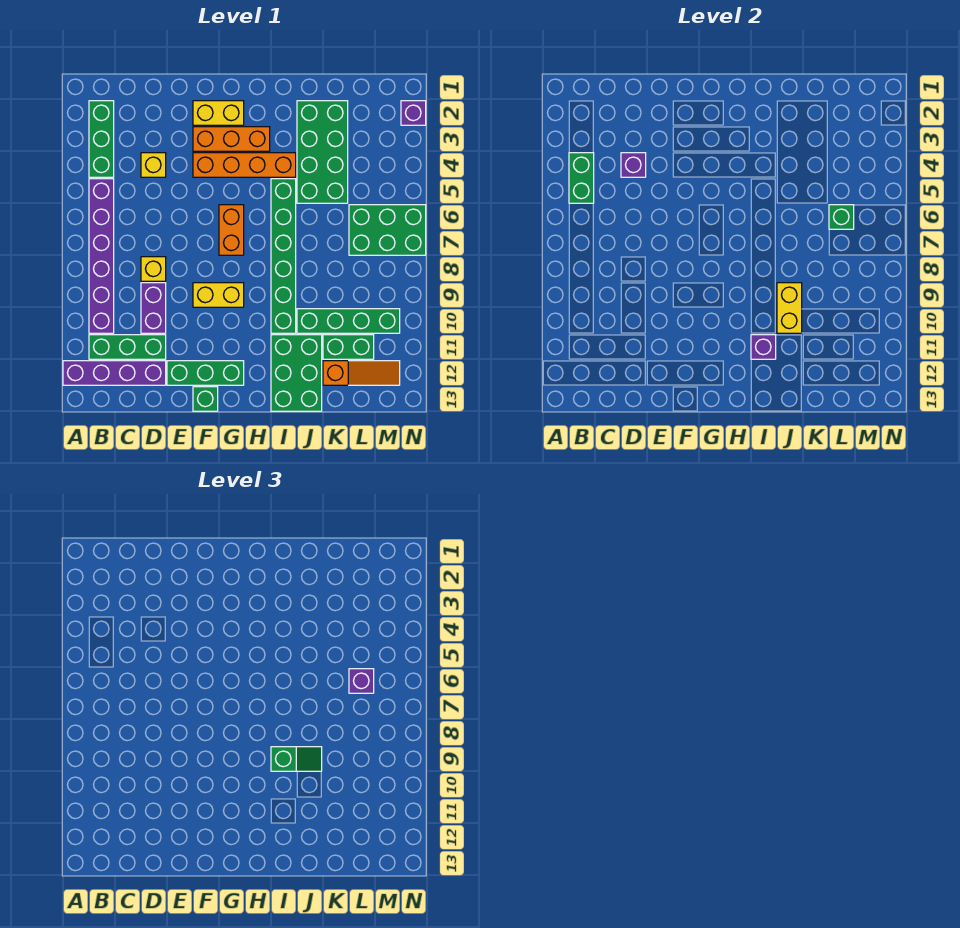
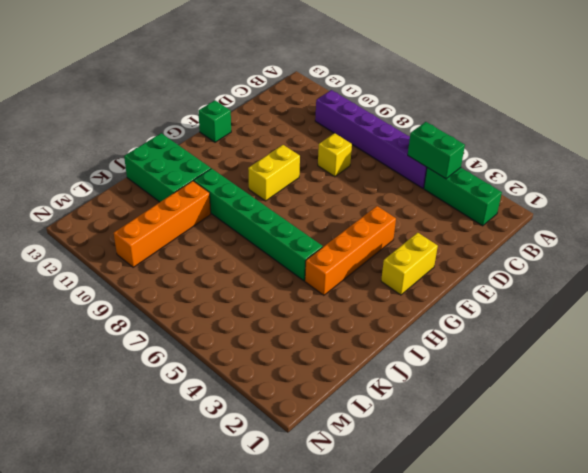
orange brick J10:M10 level 1 -> green brick J10:M10 level 1
none -> purple brick A12:D12 level 1
none -> green brick B11:D11 level 1
none -> yellow brick D4 level 1

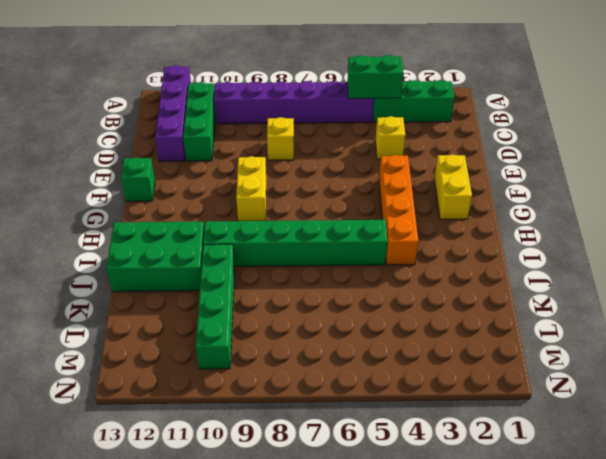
none -> purple brick D9:D10 level 1
none -> green brick E12:G12 level 1
none -> orange brick F3:H3 level 1

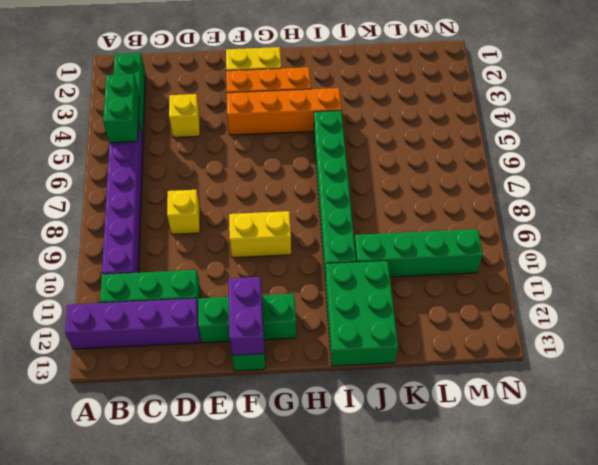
purple brick F12:F13 level 2 -> purple brick D9:D10 level 1
none -> orange brick G6:G7 level 1
none -> green brick J2:K5 level 1
none -> green brick K11:L11 level 1

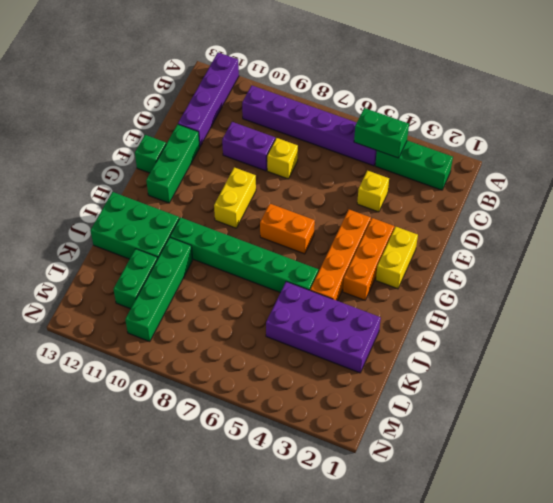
purple brick J2:K5 level 1 -> green brick J2:K5 level 1
none -> green brick B11:D11 level 1
none -> orange slope K12:M12 level 1 top K
none -> green brick L6:N7 level 1

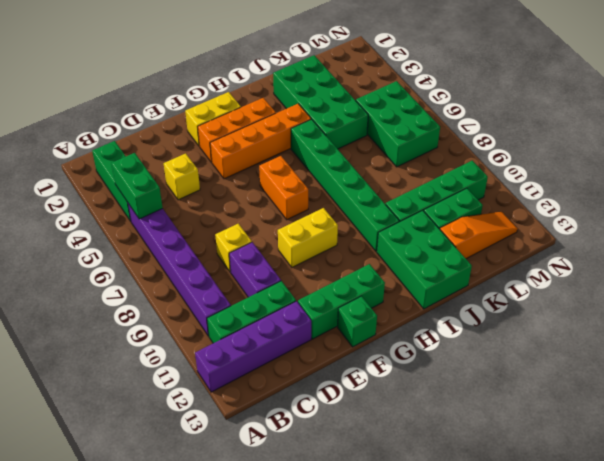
green brick L5:M7 level 1 -> green brick L6:N7 level 1
none -> purple brick N2 level 1
none -> purple brick D4 level 2
none -> purple brick I11 level 2

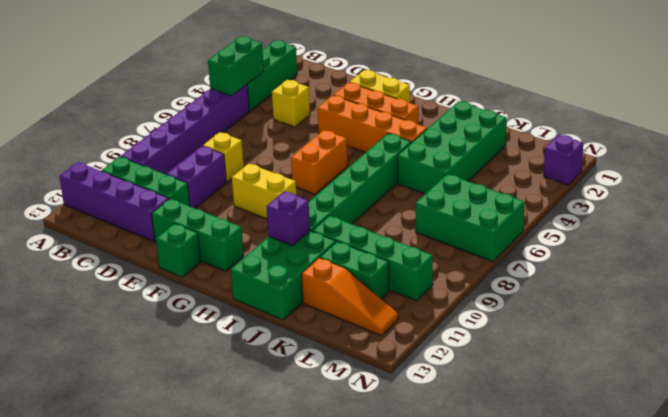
none -> purple brick D4 level 2
none -> yellow brick J9:J10 level 2
none -> green brick L6 level 2

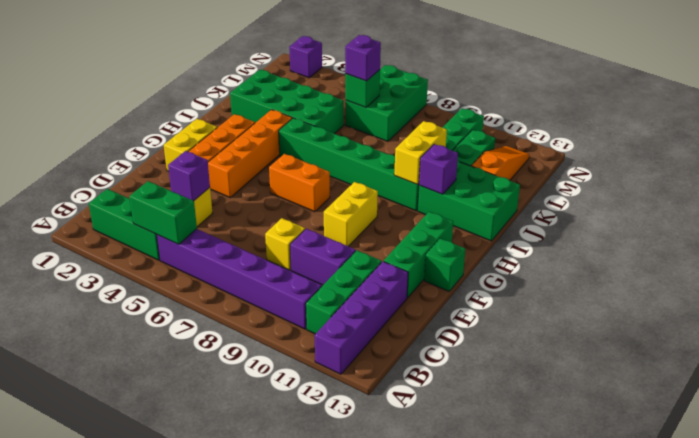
yellow brick I10:J10 level 2 -> yellow brick J9:J10 level 2
none -> green slope I9:J9 level 3 top I

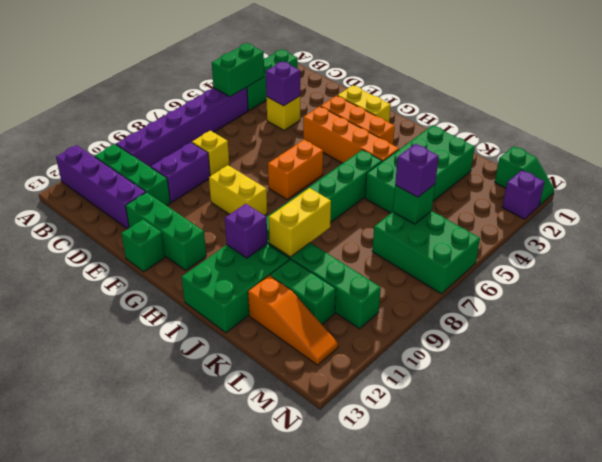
green slope M1:N1 level 1 top M -> green slope I9:J9 level 3 top I

